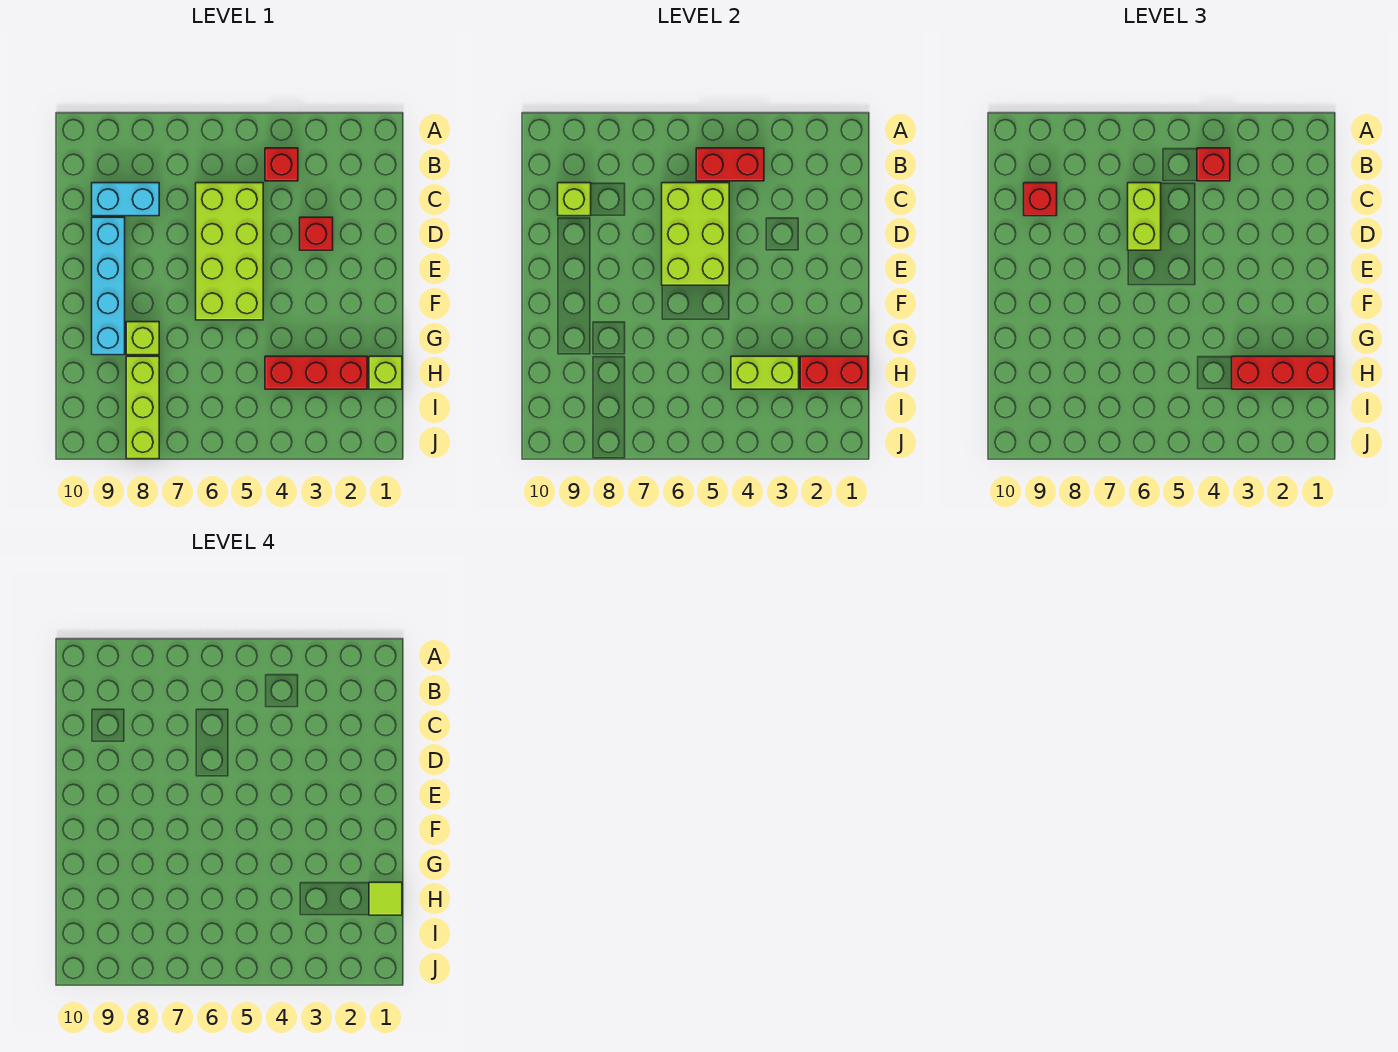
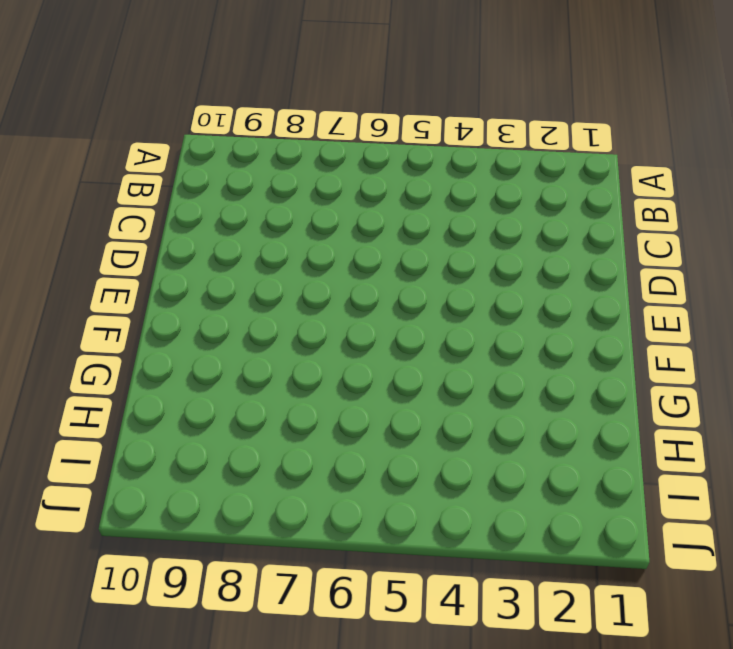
none -> red brick B4 level 1
none -> lime brick C5:F6 level 1
none -> cyan brick C8:C9 level 1

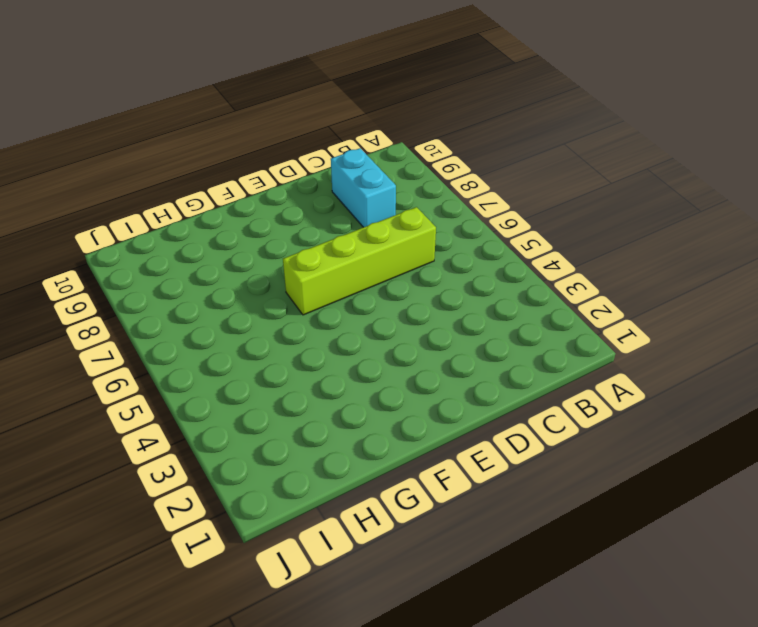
lime brick C6:F6 level 1 -> lime brick C5:F6 level 1
none -> red brick B4 level 1
none -> red brick D3 level 1
none -> cyan brick D9:G9 level 1

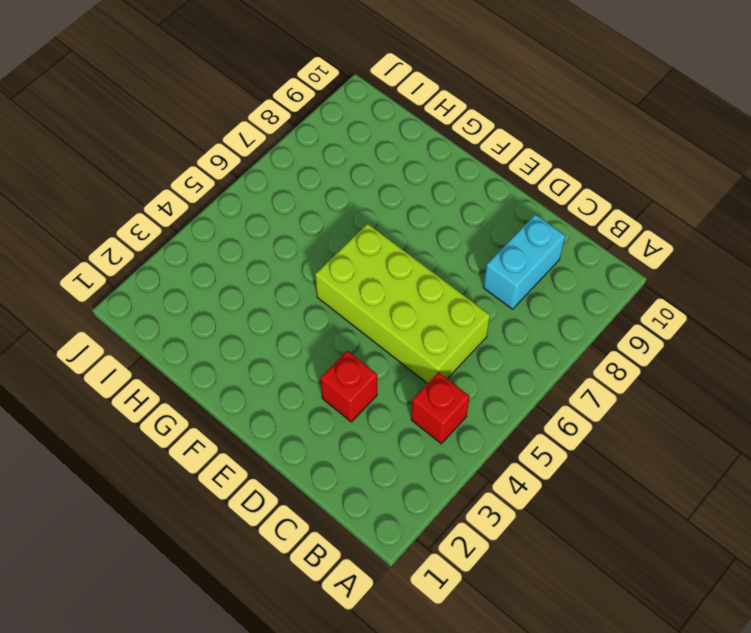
none -> cyan brick D9:G9 level 1
none -> lime brick G8 level 1
none -> lime brick H1 level 1

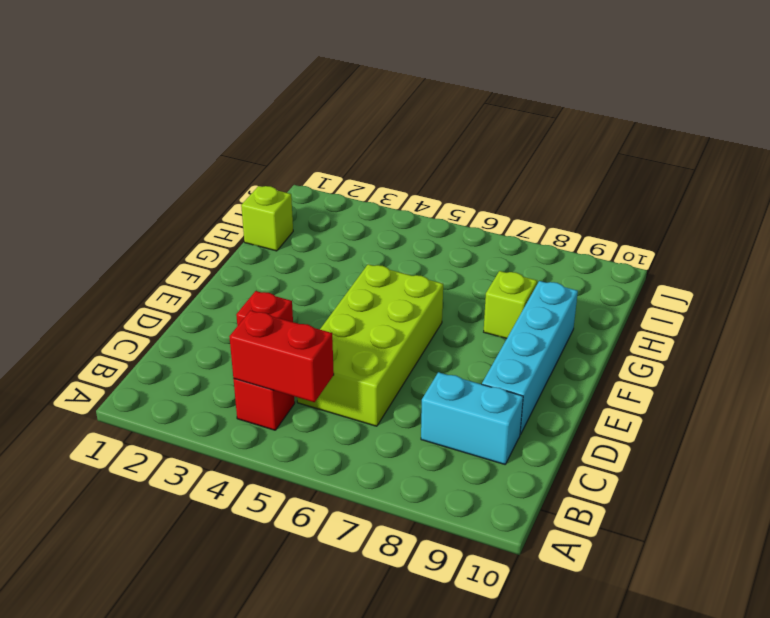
none -> red brick H2:H4 level 1
none -> lime brick H8:J8 level 1
none -> lime brick C5:E6 level 2

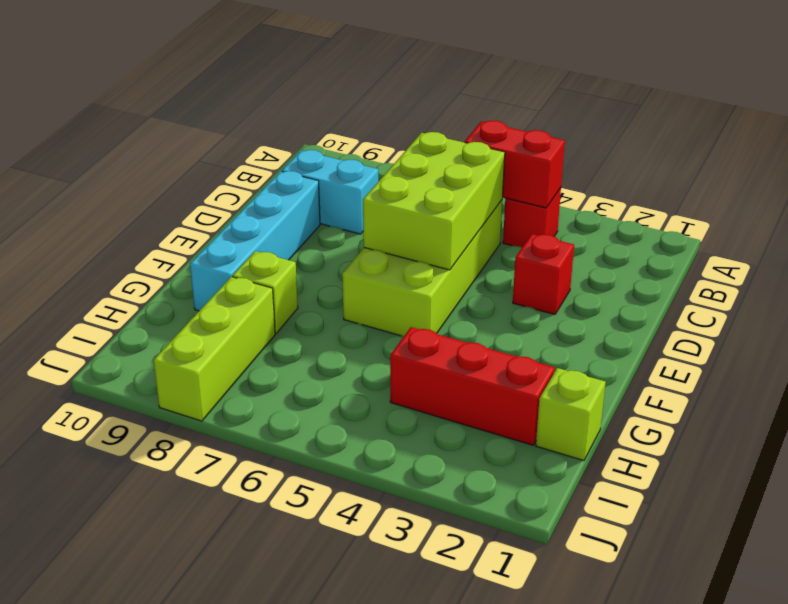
none -> lime brick C9 level 2
none -> red brick H1:H2 level 2
none -> lime brick H3:H4 level 2

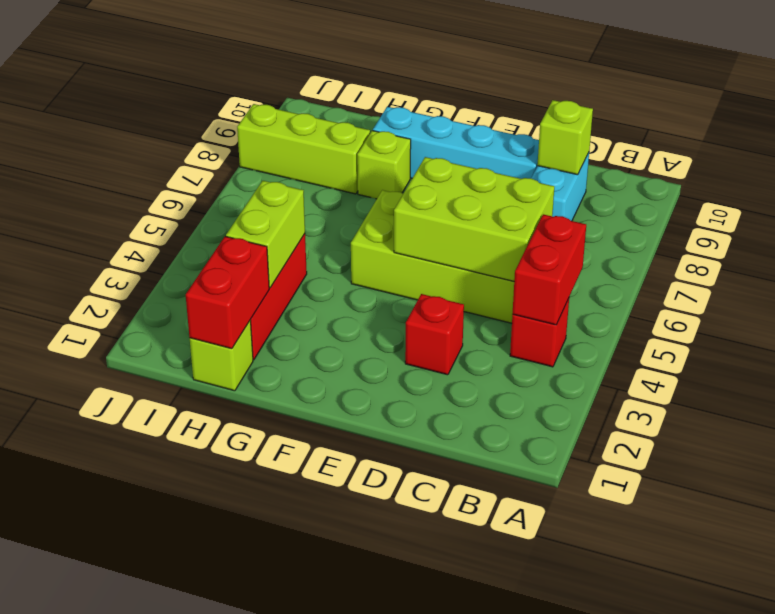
none -> red brick B4 level 3
none -> lime brick C6:D6 level 3
none -> red brick C9 level 3

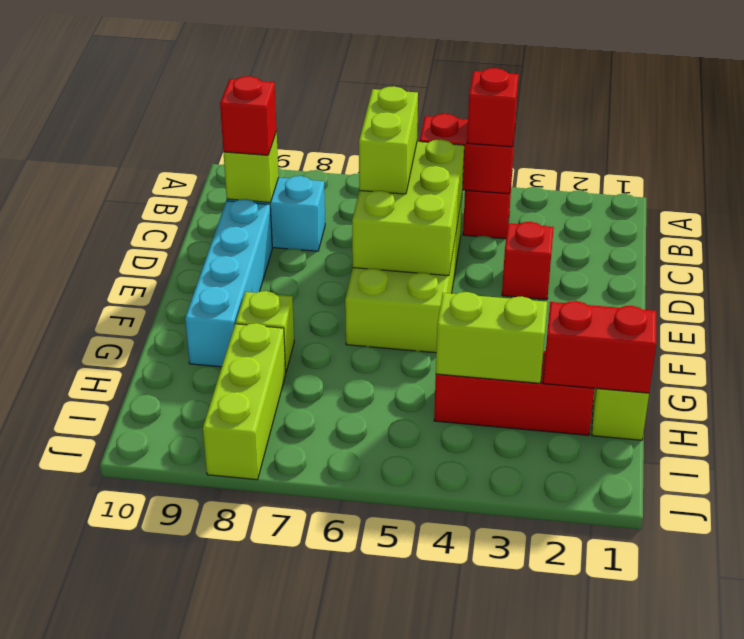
none -> red brick H1:H3 level 3
none -> lime tile H1 level 4

